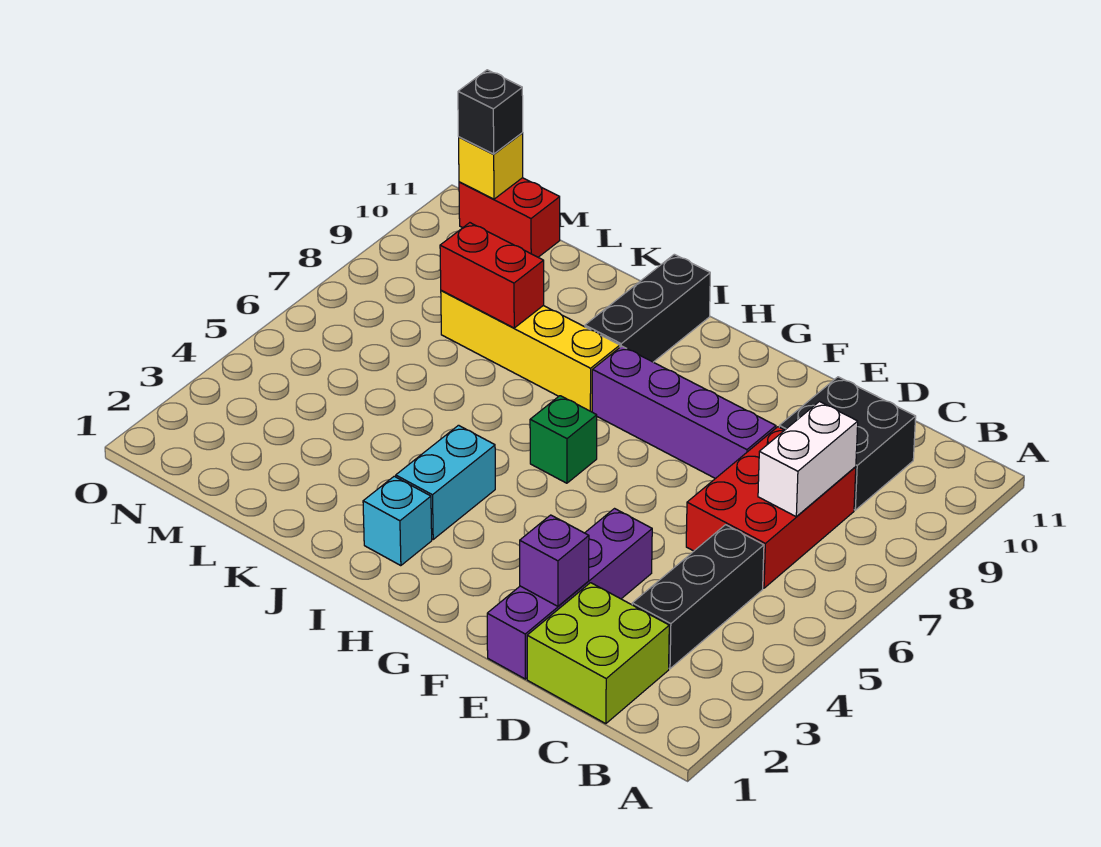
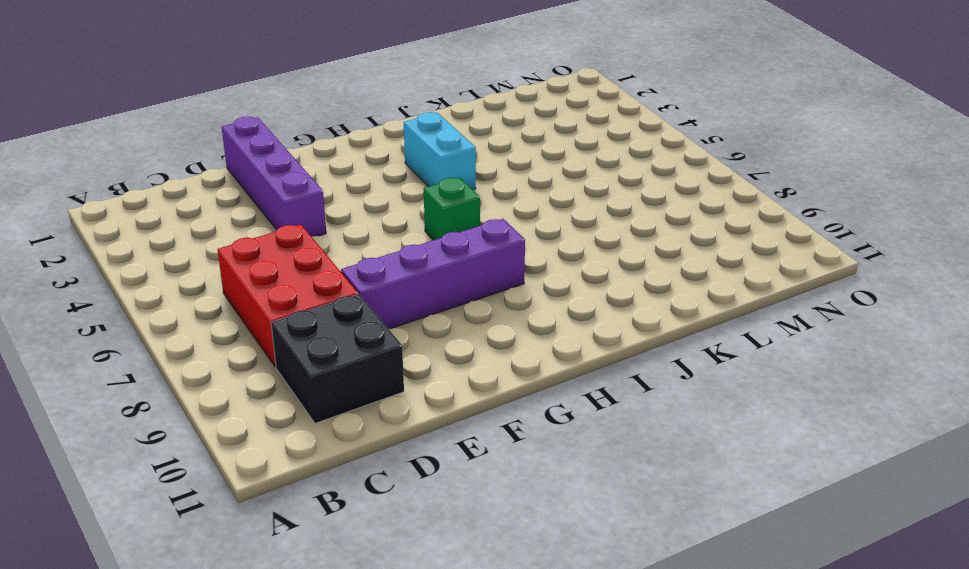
none -> lime brick C1:D2 level 1
none -> black brick C3:C5 level 1
none -> cyan brick I2 level 1

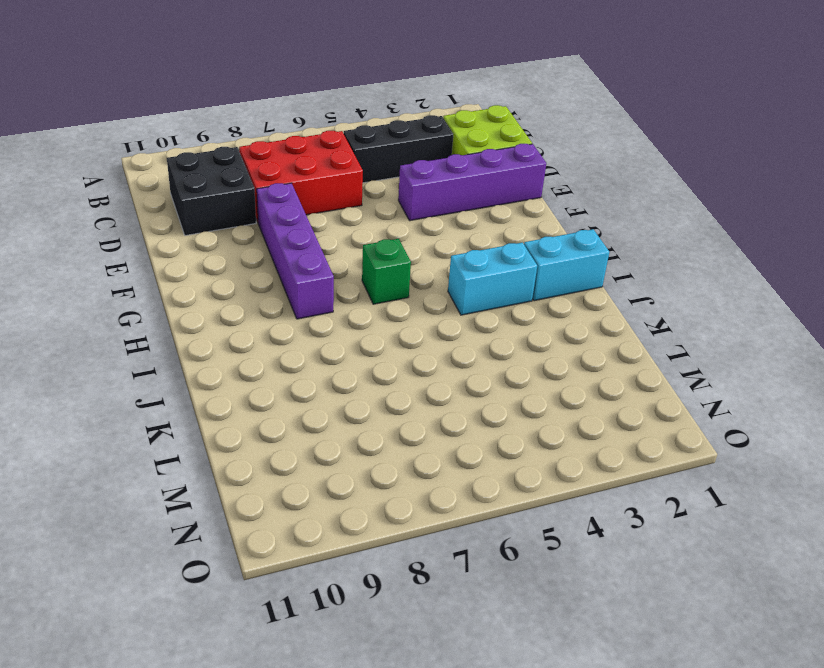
cyan brick I1:I2 level 1 -> cyan brick I2 level 1
none -> yellow brick I8:L8 level 1
none -> black brick I9:I11 level 1
none -> red brick M11:N11 level 1

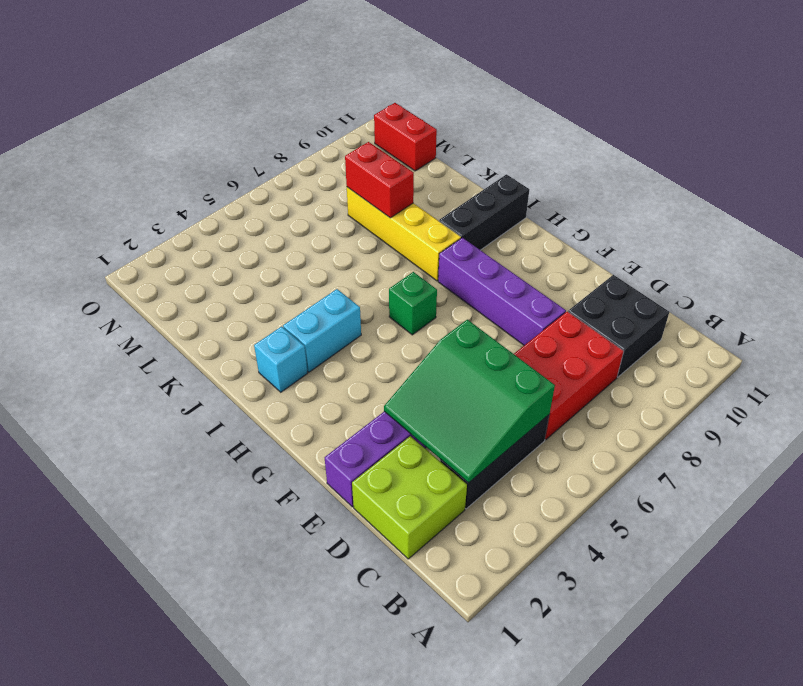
green slope C3:E5 level 2 top 5 -> none
none -> white brick C7:C8 level 2
none -> purple brick E2 level 2
none -> yellow brick N11 level 2

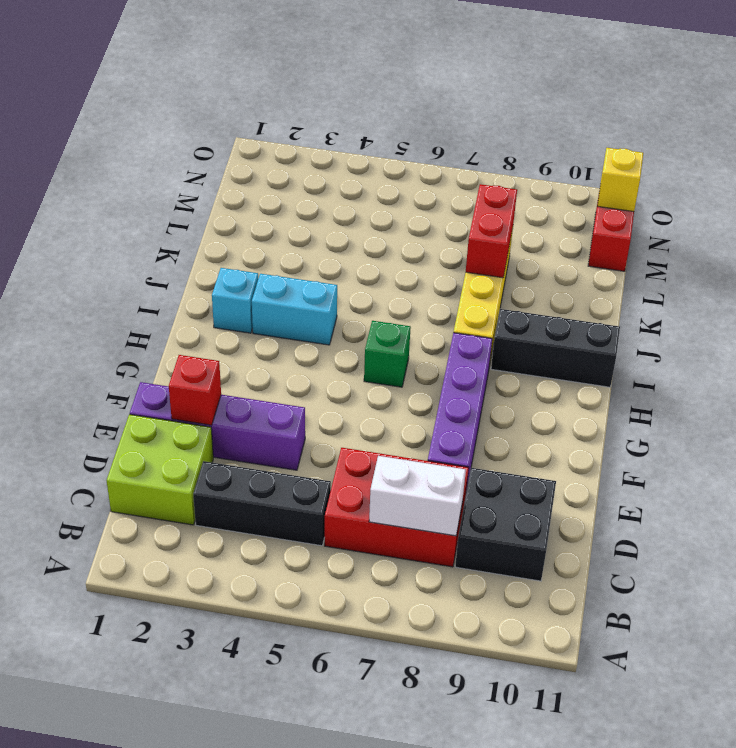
red brick E2 level 2 -> purple brick E2 level 2
none -> black brick N11 level 3

